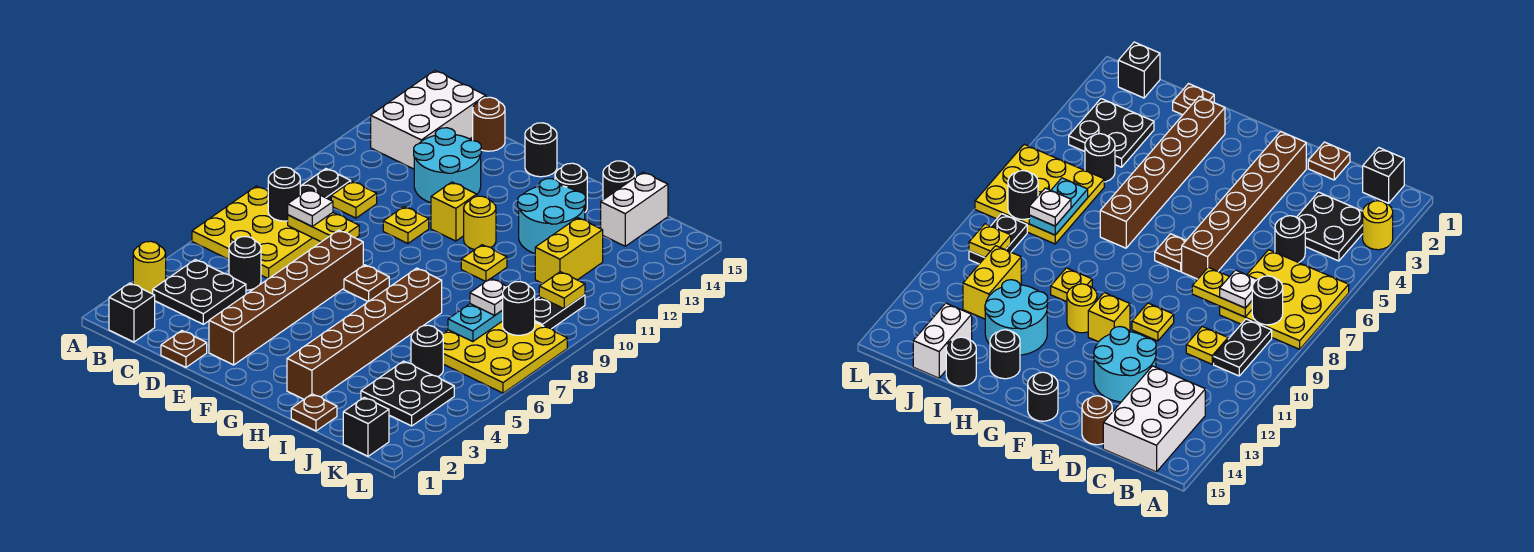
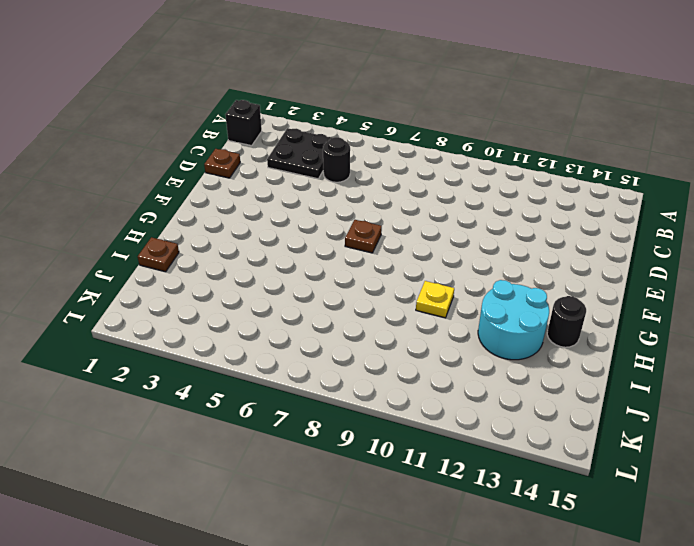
none -> yellow round brick A3 level 1
none -> yellow plate A6:C8 level 1
none -> black plate B9:B10 level 1
none -> white brick B13:C15 level 1

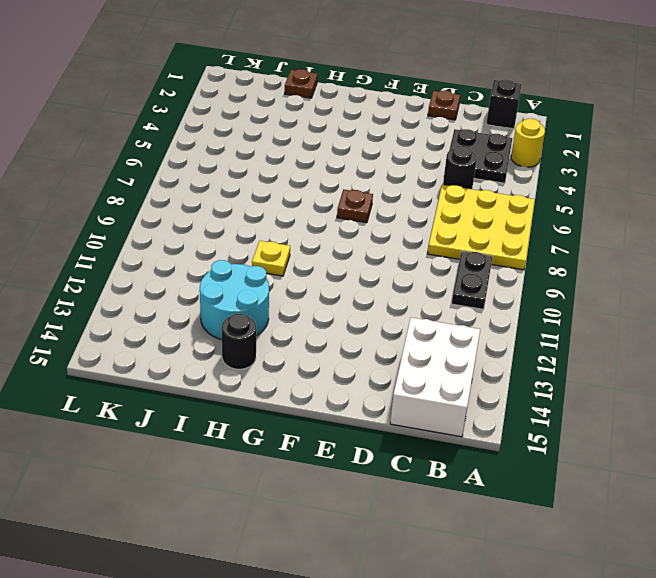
none -> yellow plate C10 level 1
none -> cyan round brick D12:E13 level 1
none -> brown round brick D15 level 1
none -> brown brick E2:E7 level 1

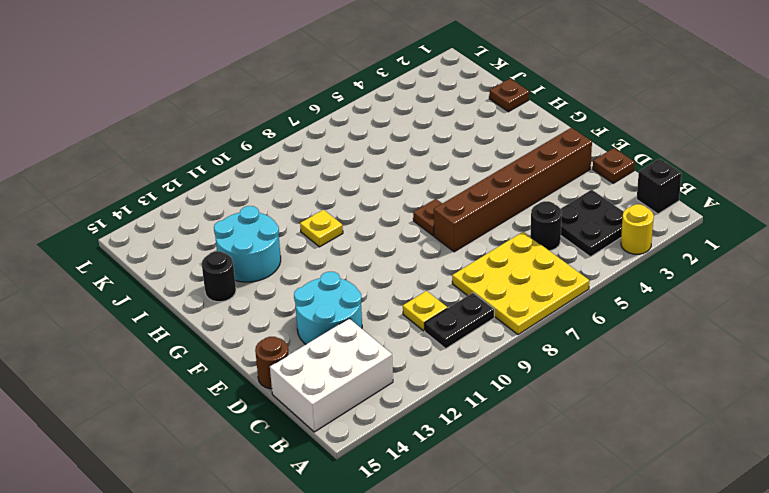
none -> yellow plate E10 level 1
none -> yellow brick F11 level 1
none -> black round brick F15 level 1
none -> yellow round brick G11 level 1

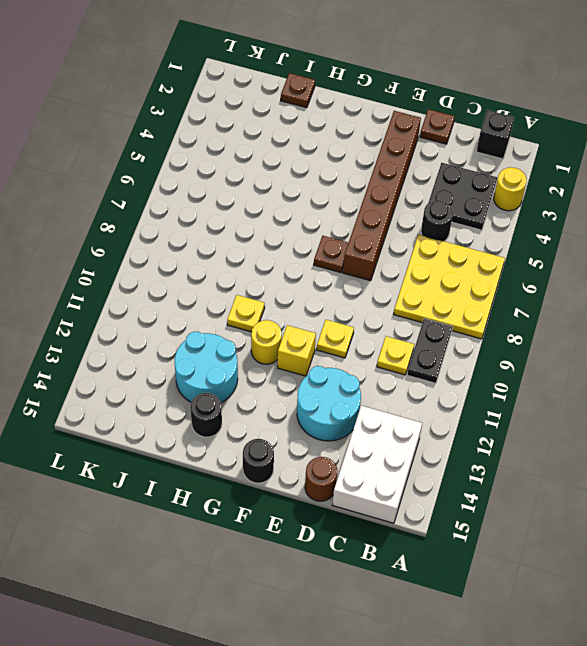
none -> brown brick H2:H7 level 1
none -> black round brick I15 level 1
none -> black plate J3:K4 level 1
none -> black round brick J5 level 1

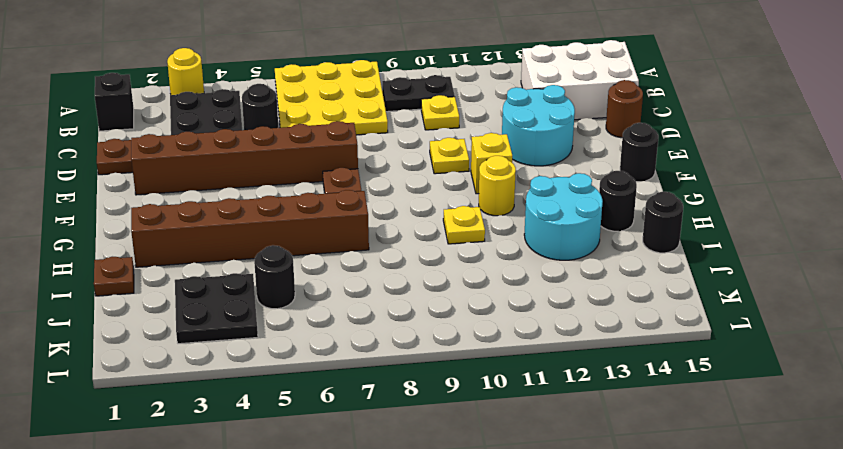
none -> yellow plate J6:L8 level 1
none -> yellow brick J11:J12 level 1
none -> white brick J14:J15 level 1
none -> black brick K1 level 1

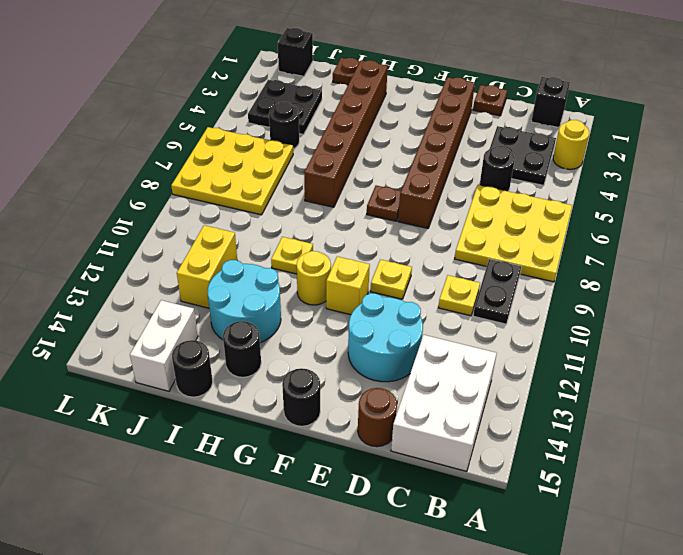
none -> black plate K9:K10 level 1
none -> black round brick B8 level 2
none -> yellow plate C8:D8 level 2
none -> cyan plate J7:J8 level 2

